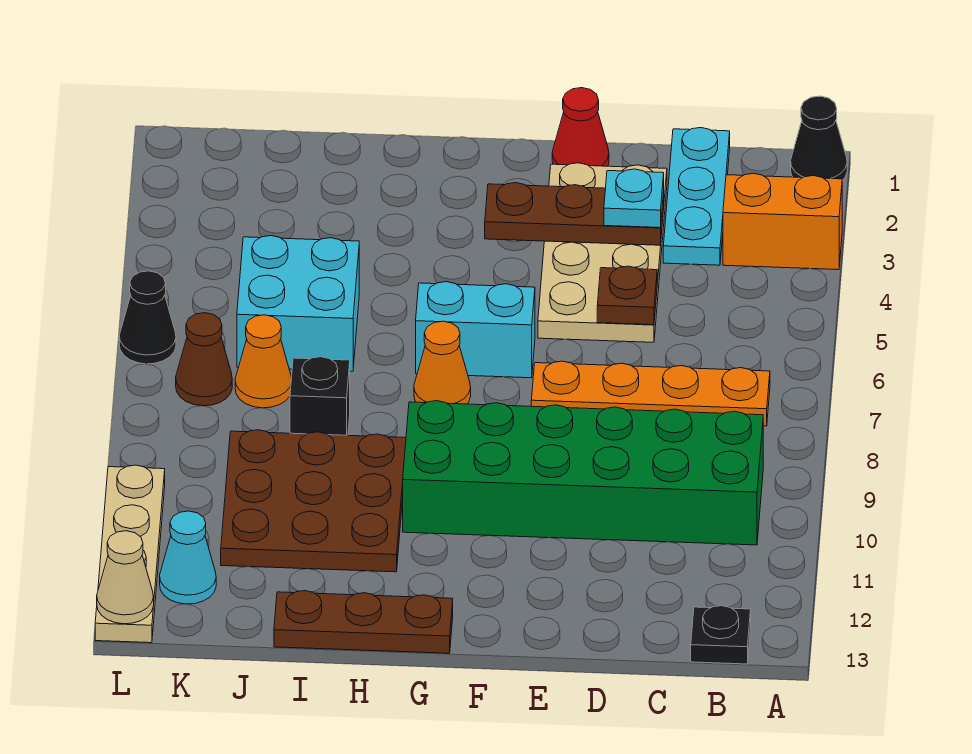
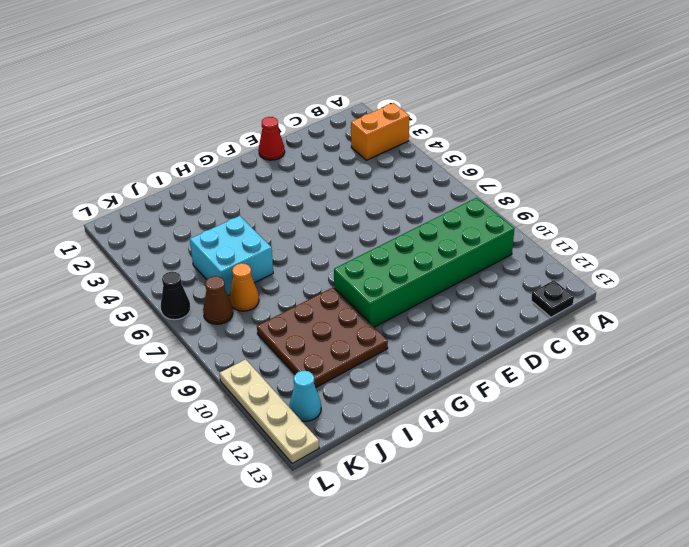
none -> black cone A1 level 1
none -> orange plate B7:E7 level 1
none -> cyan plate C1:C3 level 1

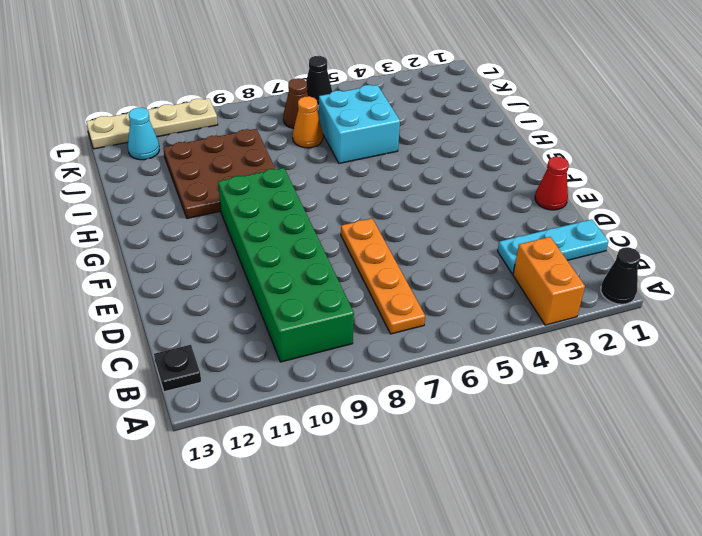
none -> tan plate D2:E5 level 1
none -> cyan brick F6:G6 level 1
none -> orange cone G7 level 1

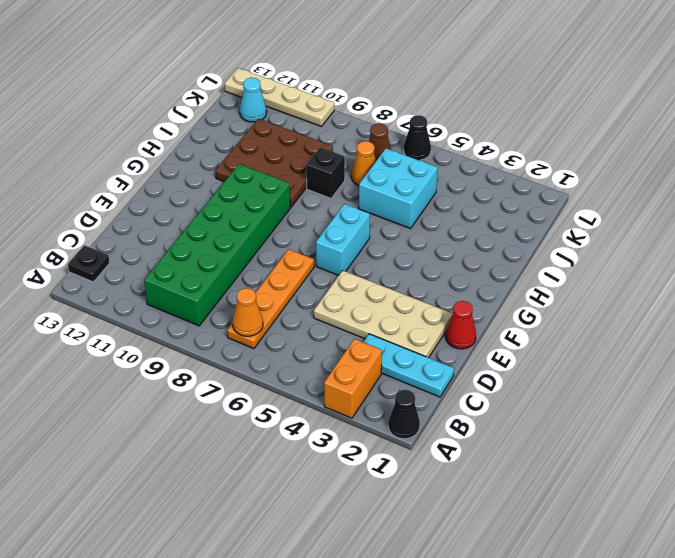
orange cone B7 level 2 -> orange cone G7 level 1
none -> brown plate G13:I13 level 1
none -> brown plate D3:F3 level 2
none -> brown plate D5 level 2

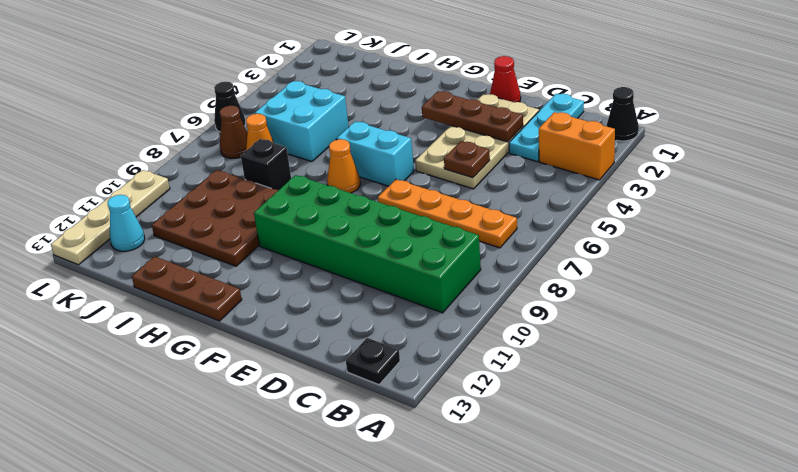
none -> tan cone L13 level 2
none -> cyan plate D3 level 3

